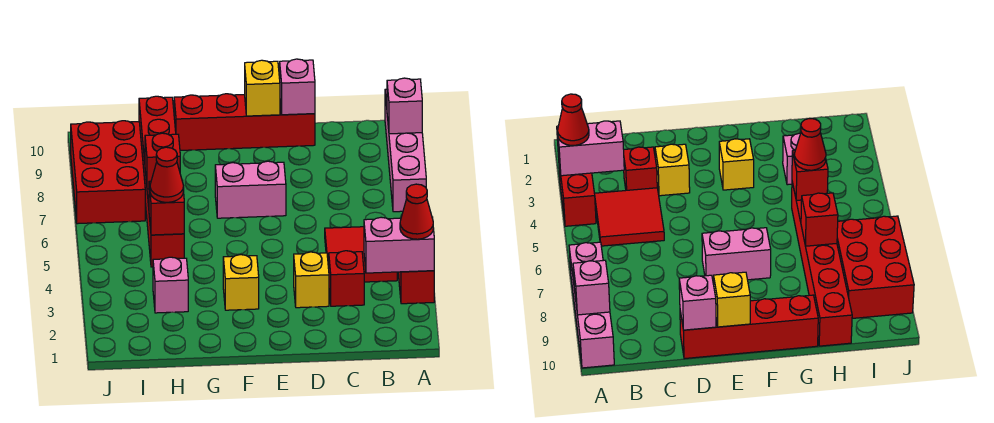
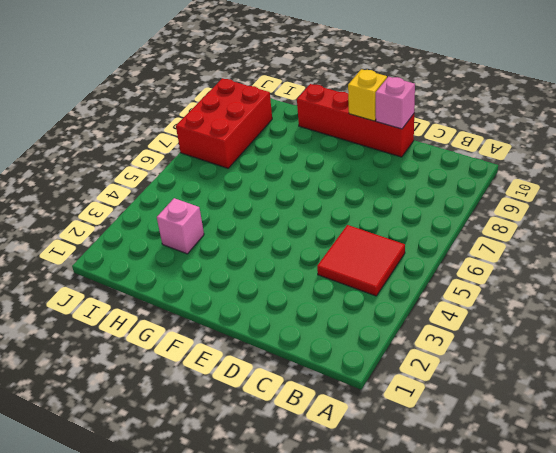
none -> red brick A3:A4 level 1
none -> pink brick A7:A10 level 1
none -> red brick C3 level 1

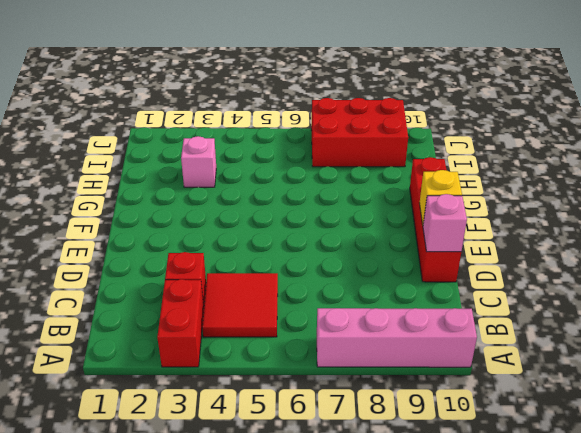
red brick A3:B3 level 1 -> red brick A3:A4 level 1
none -> yellow brick D3 level 1
none -> pink brick E7:F7 level 1
none -> yellow brick F3 level 1

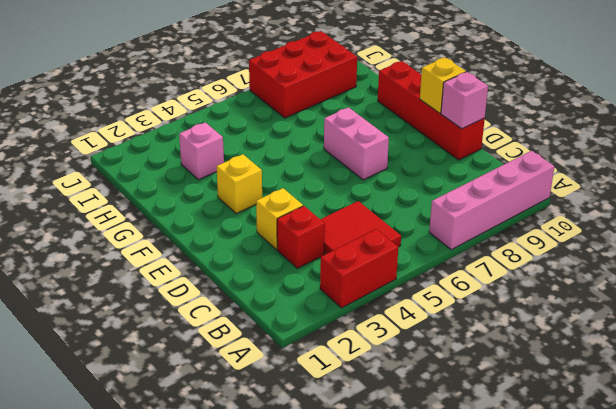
none -> red brick H5:H10 level 1
none -> pink brick A3:B3 level 2
none -> pink brick A9 level 2

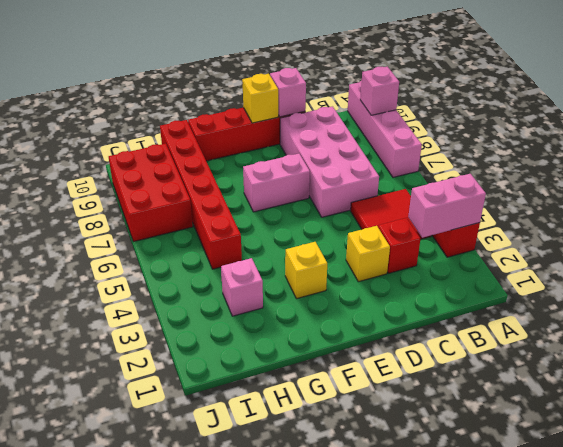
pink brick C6:D9 level 1 -> none
none -> red brick H5 level 2
none -> red brick H7 level 2
none -> red cone A3 level 3

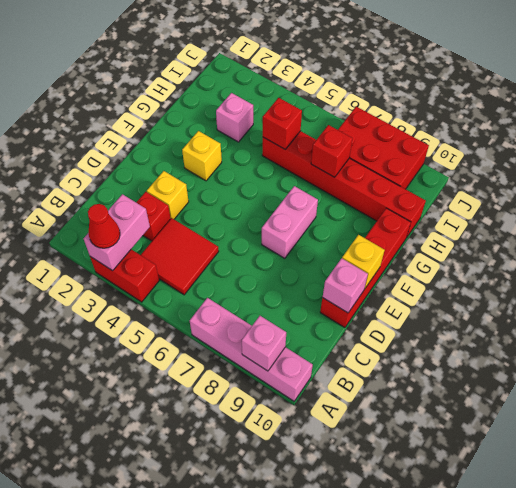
none -> red cone H5 level 3

